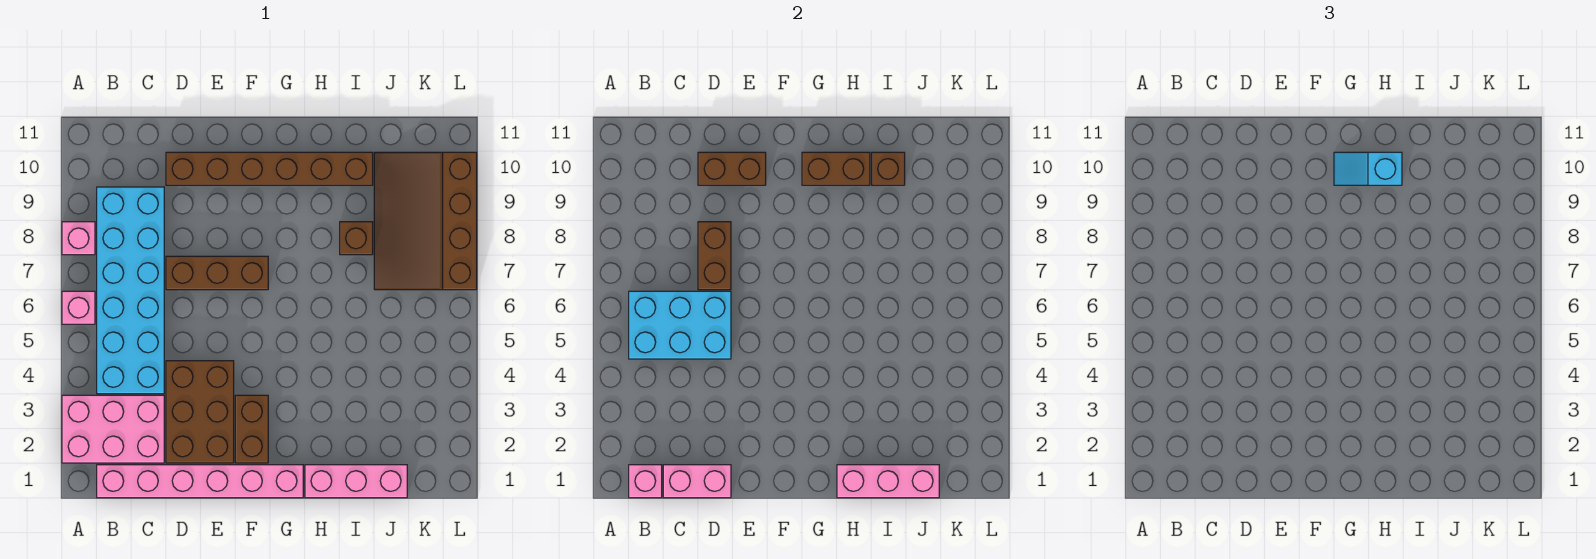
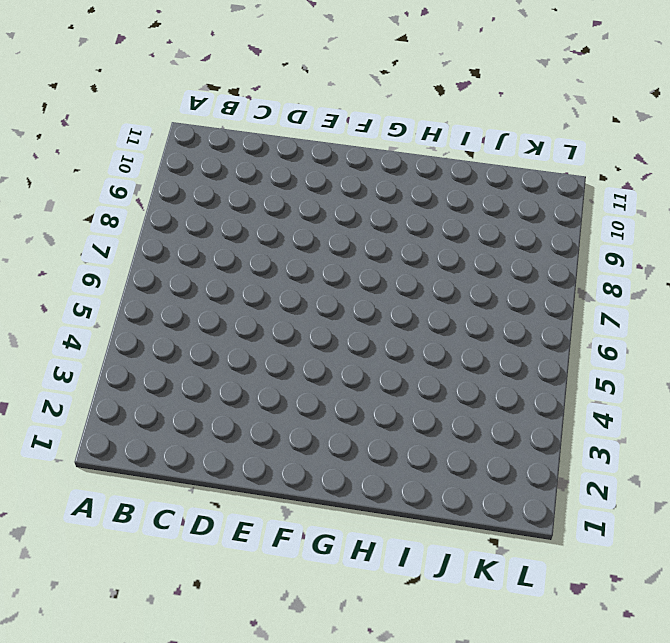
none -> pink brick A2:C3 level 1
none -> pink brick A6 level 1
none -> pink brick A8 level 1

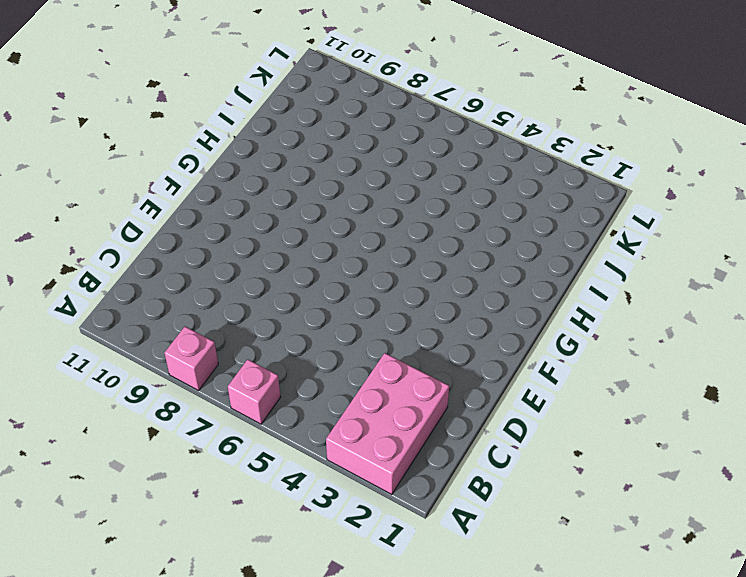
none -> pink brick B1:G1 level 1
none -> cyan brick B4:C9 level 1
none -> brown brick D2:E4 level 1

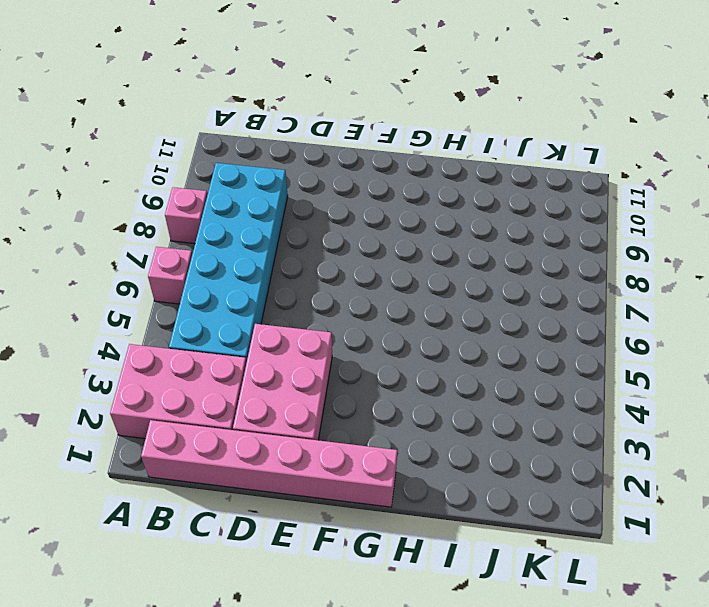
pink brick D2:E4 level 1 -> brown brick D2:E4 level 1
none -> brown brick D7:F7 level 1
none -> brown brick D10:I10 level 1
none -> brown brick F2:F3 level 1

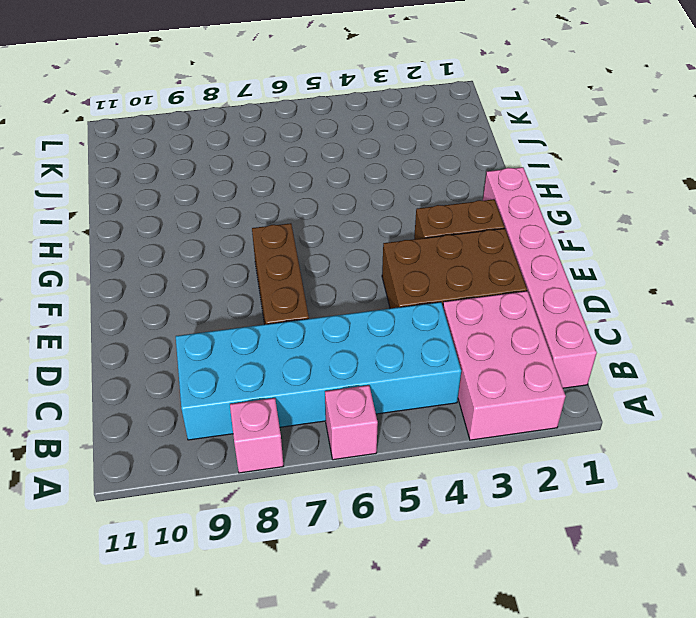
none -> brown brick D10:I10 level 1
none -> pink brick H1:J1 level 1
none -> brown brick I8 level 1

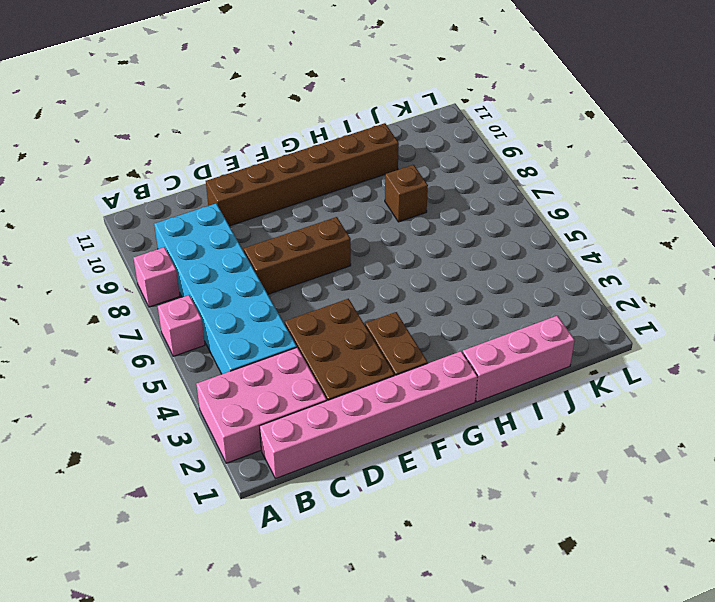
none -> brown slope J7:L10 level 1 top L
none -> pink brick B1 level 2
none -> cyan brick B5:D6 level 2

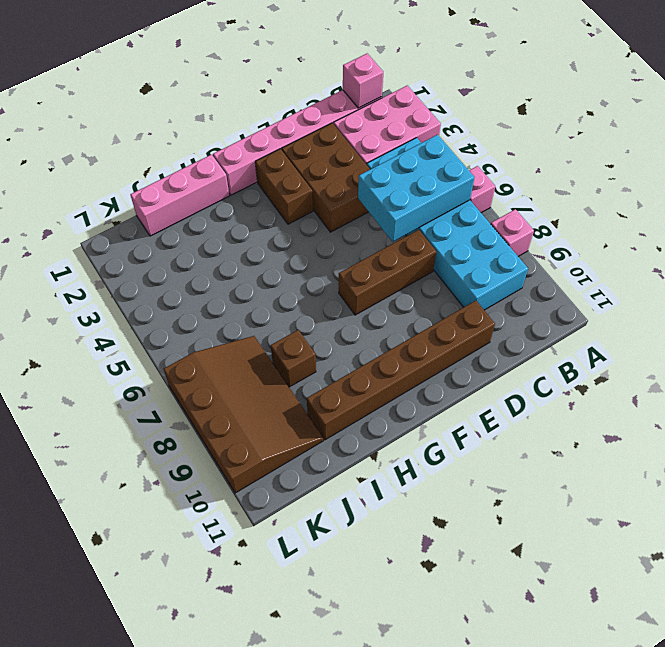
none -> pink brick C1:D1 level 2
none -> brown brick D7:D8 level 2
none -> brown brick D10:E10 level 2

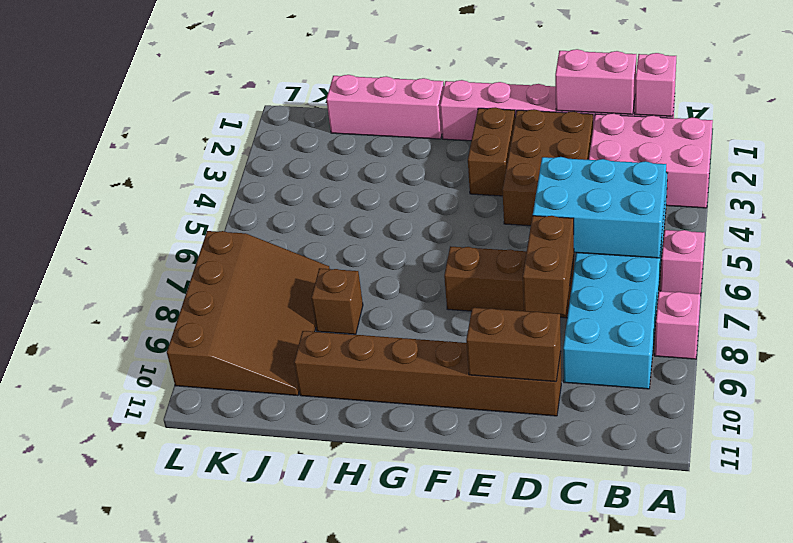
none -> brown brick G10:H10 level 2
none -> pink brick H1:J1 level 2
none -> brown brick I10 level 2

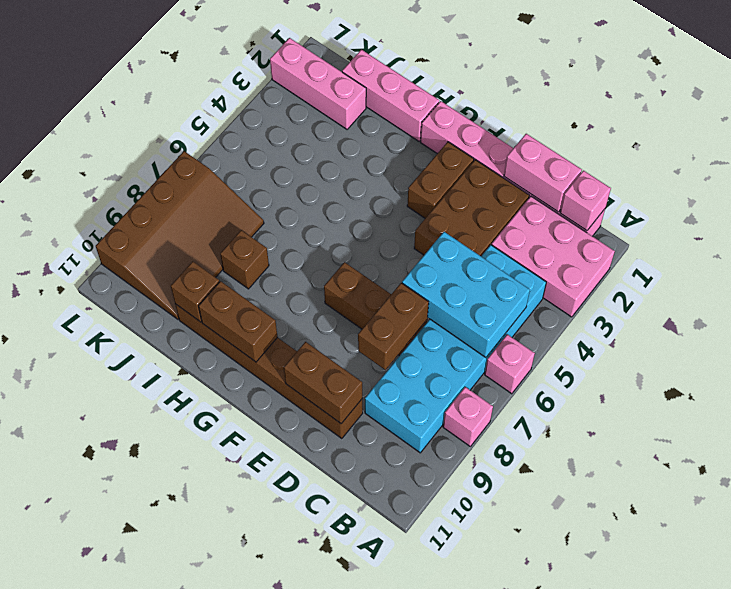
pink brick J2:L2 level 1 -> pink brick H1:J1 level 2
none -> cyan slope G10:H10 level 3 top H

